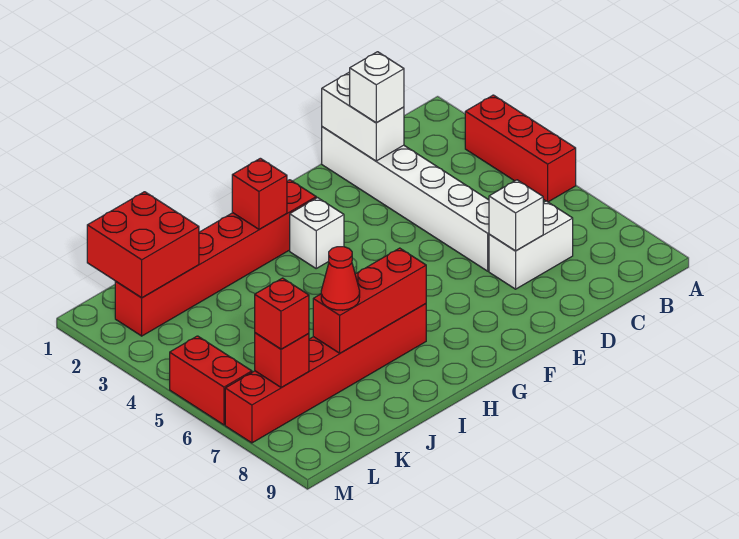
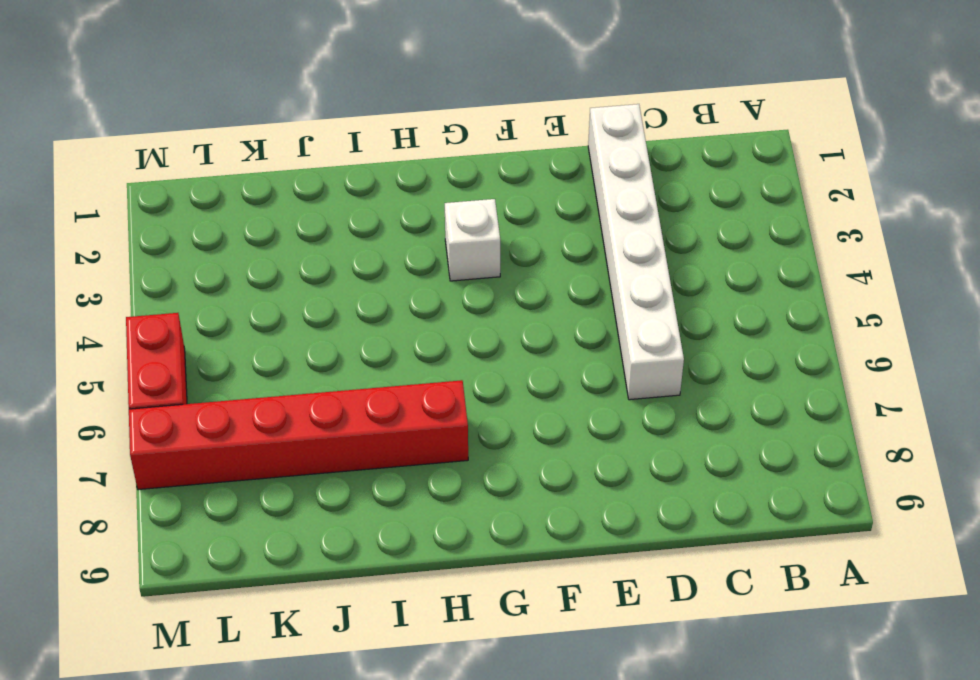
none -> red brick A3:A5 level 1
none -> white brick C7:D7 level 1
none -> red brick G2:L2 level 1

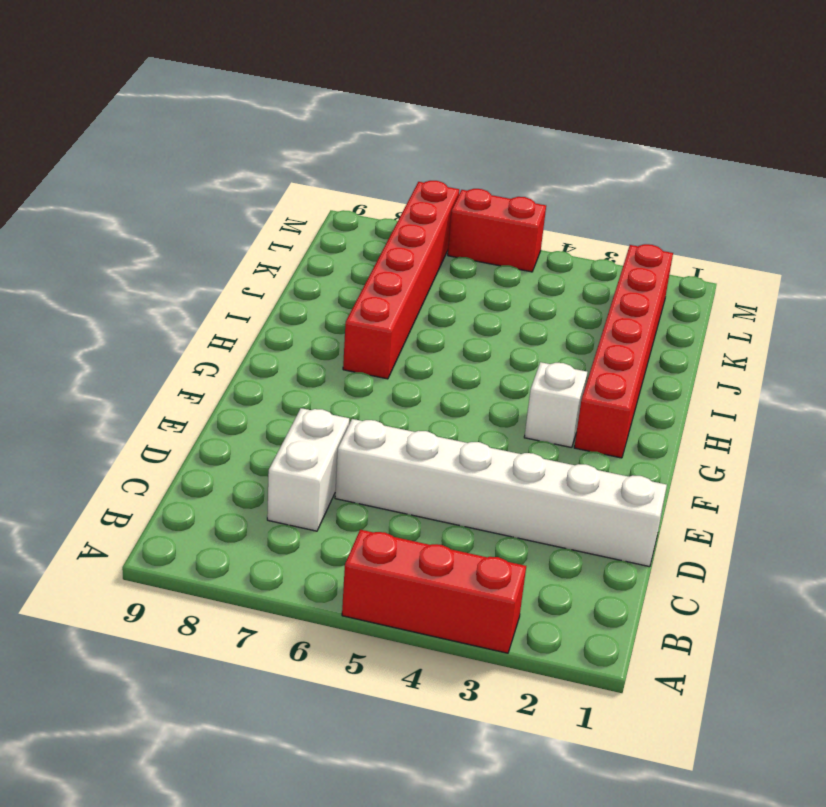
none -> white brick D1:D2 level 2
none -> white brick D7 level 2
none -> red brick H2 level 2

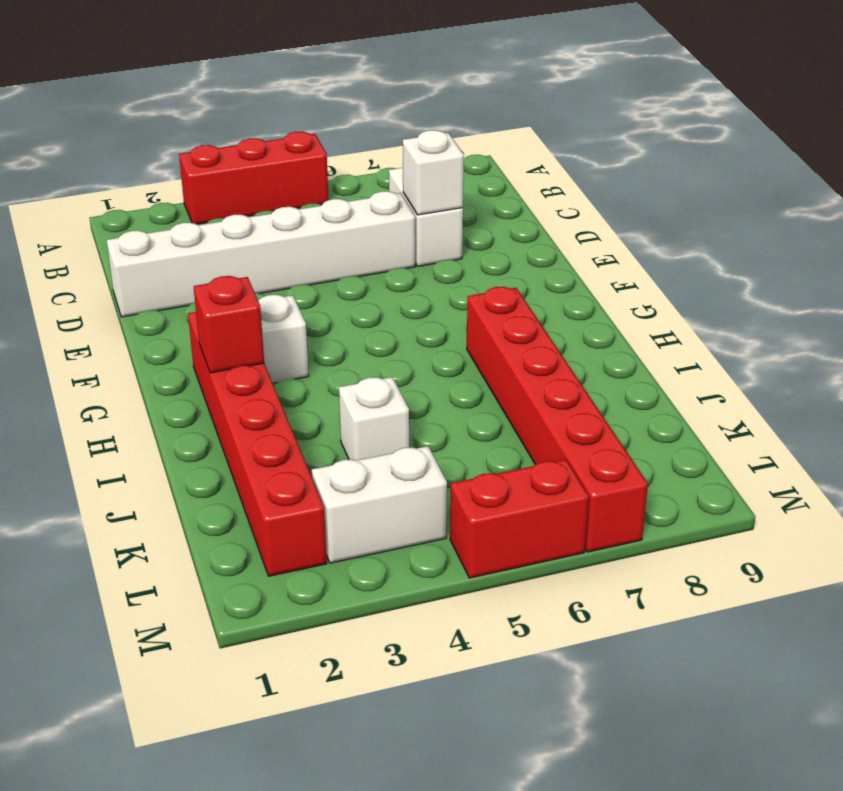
white brick J4 level 1 -> white brick D2 level 3
white brick L3:L4 level 1 -> white brick D1:D2 level 2
none -> red brick H7:J7 level 2
none -> red brick K1:L2 level 2
none -> red brick L7 level 2

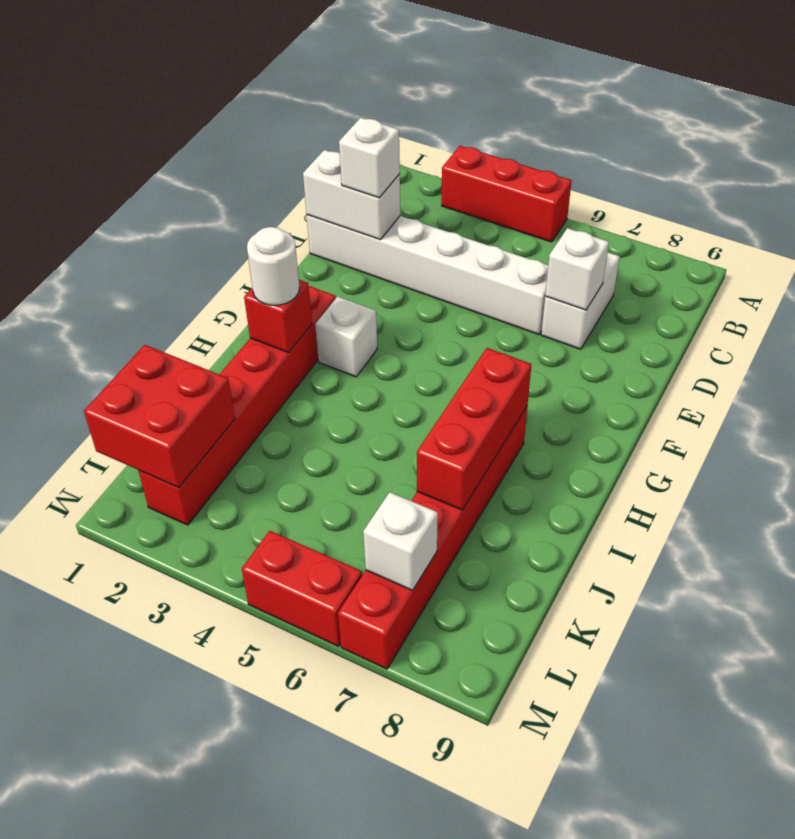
white round brick H2 level 3 -> none
white brick L7 level 2 -> red brick L7 level 2
none -> red cone J7 level 3
none -> red brick L7 level 3

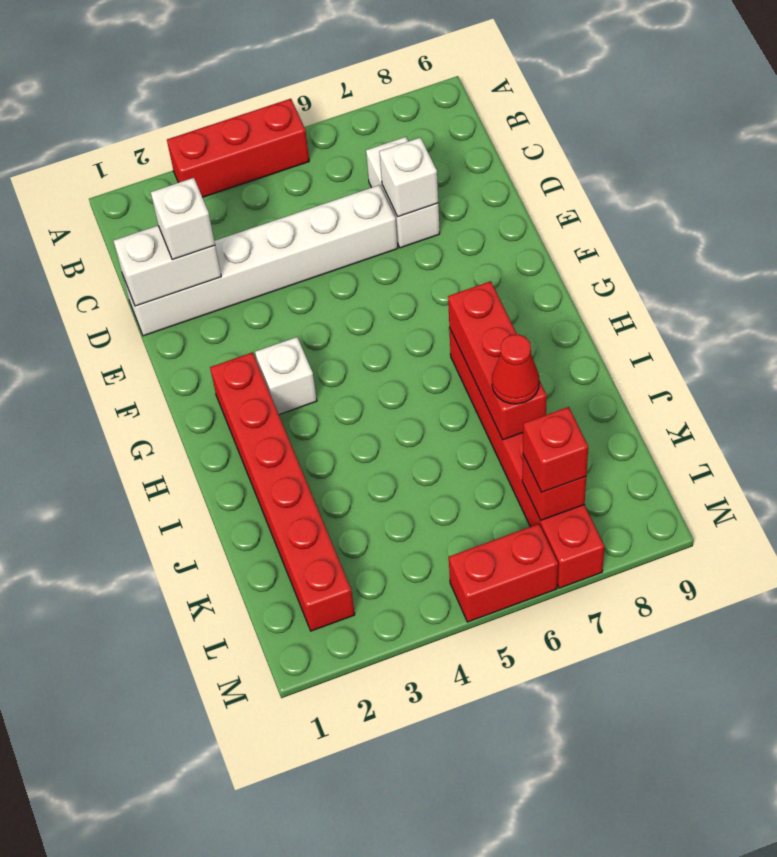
none -> red brick H2 level 2
none -> red brick K1:L2 level 2

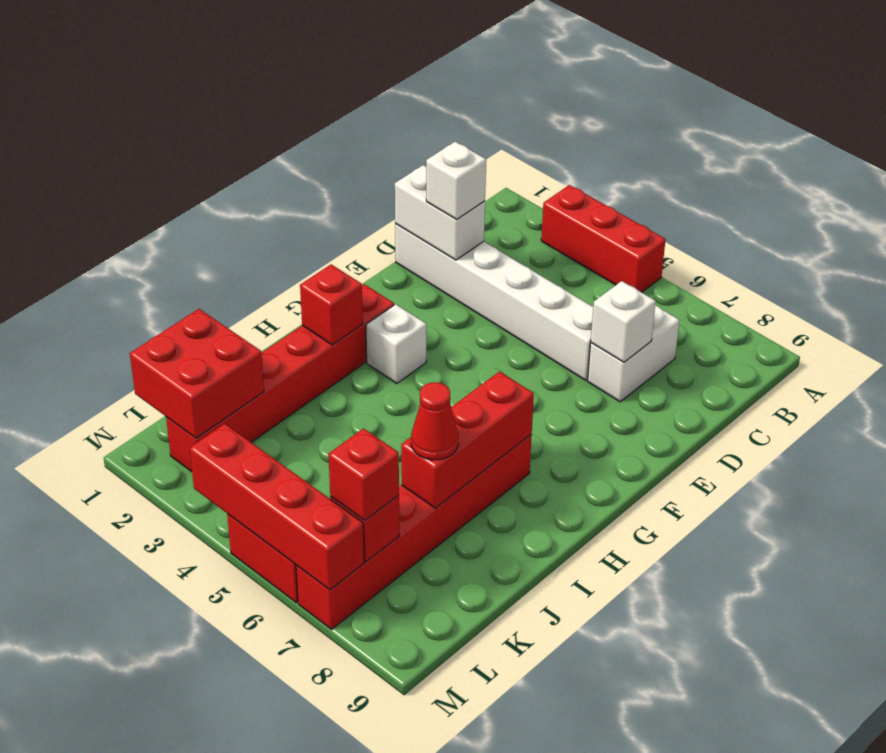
red brick M4:M7 level 2 -> none

